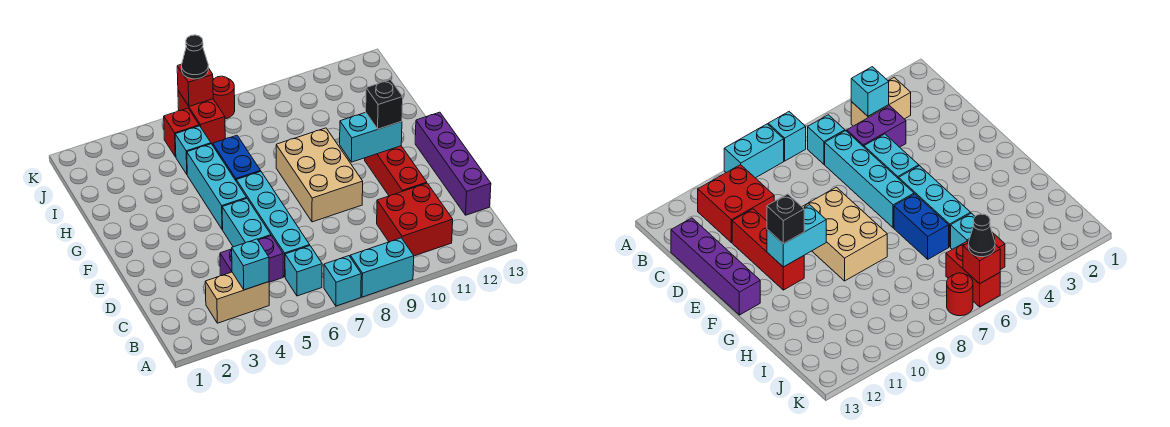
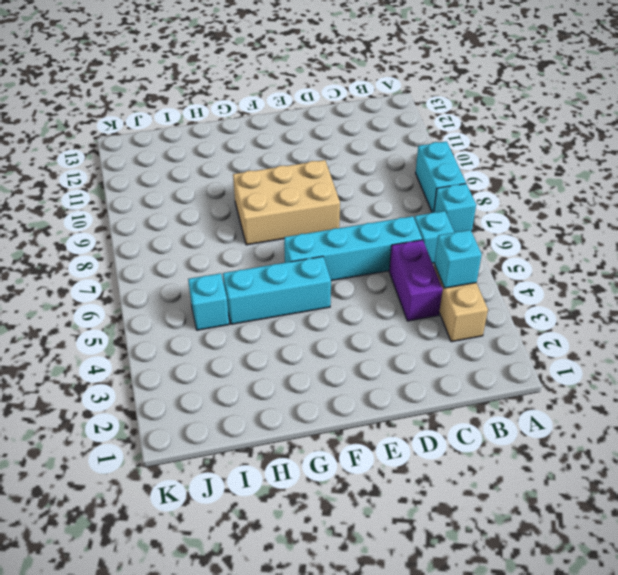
none -> red brick B10:C11 level 1
none -> purple brick C13:F13 level 1
none -> cyan brick D5:E5 level 1

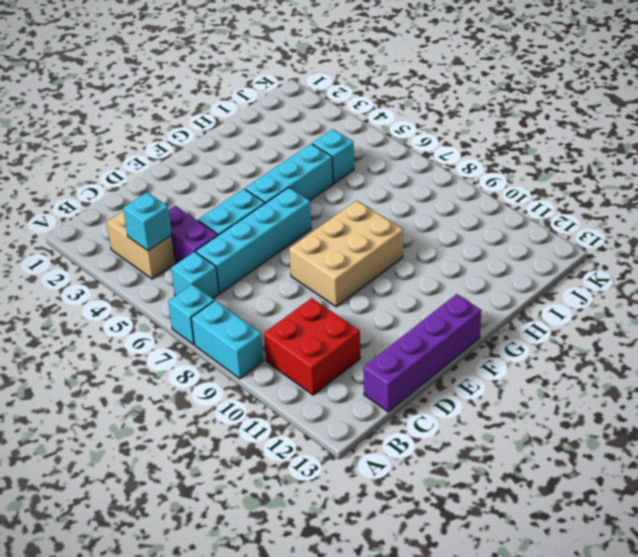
none -> red brick D11:F11 level 1
none -> blue brick G6:H6 level 1
none -> red brick J5 level 1

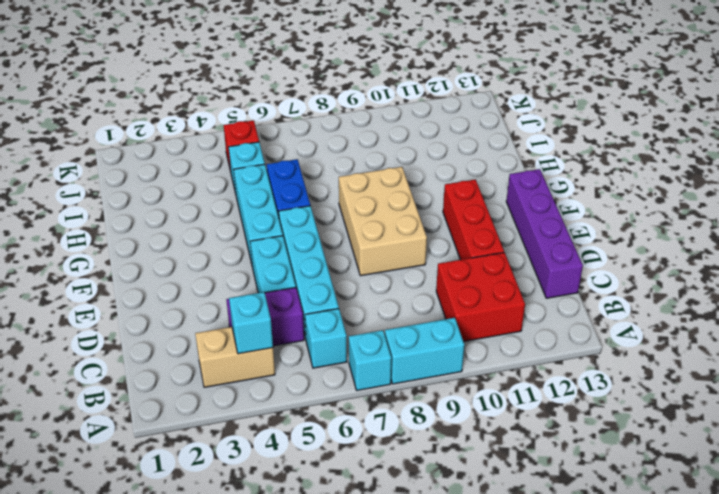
none -> red brick J6:K6 level 1
none -> red round brick K7 level 1
none -> cyan brick F10:F11 level 2

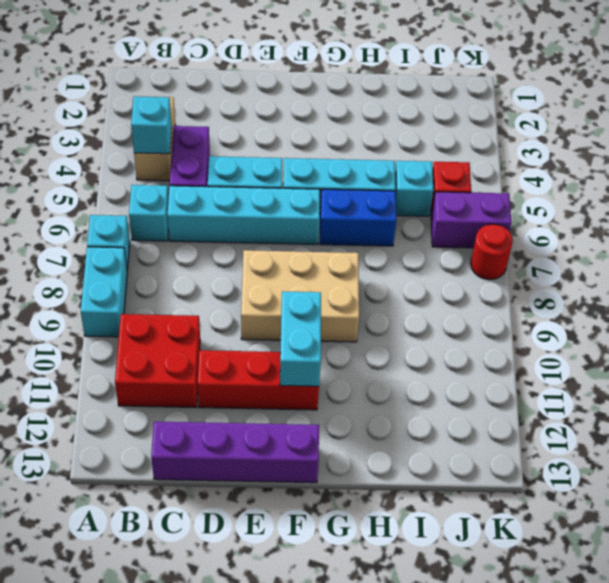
purple brick J6:K6 level 1 -> red brick J6:K6 level 1
none -> red brick K6 level 2
none -> black brick F11 level 3
none -> black cone K6 level 3

